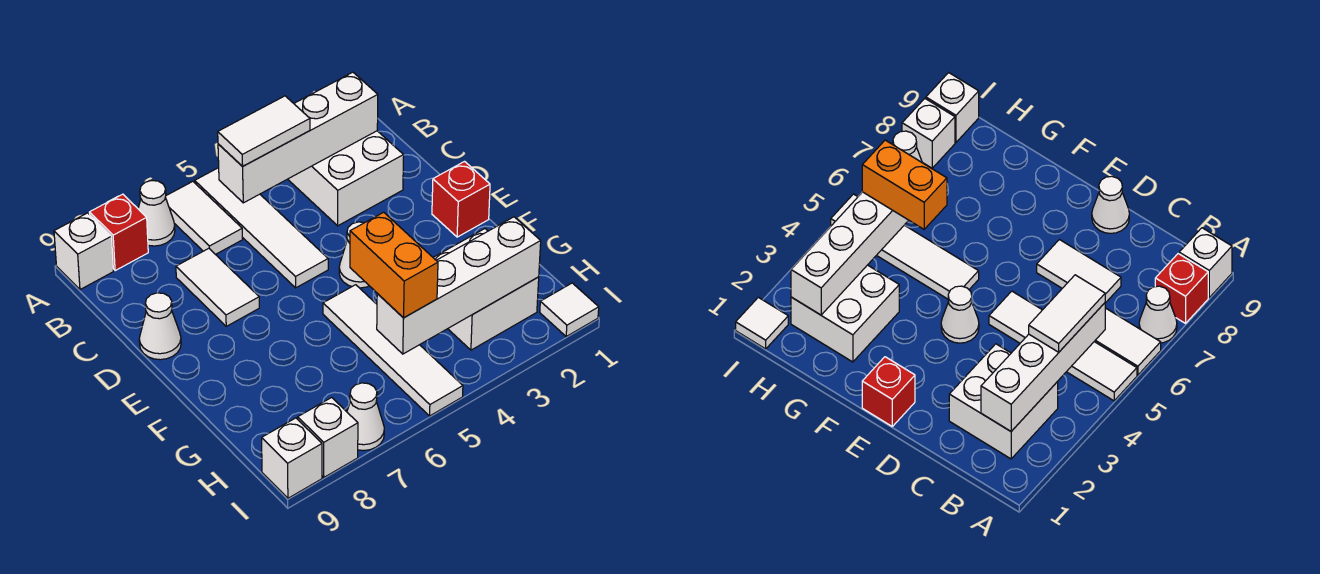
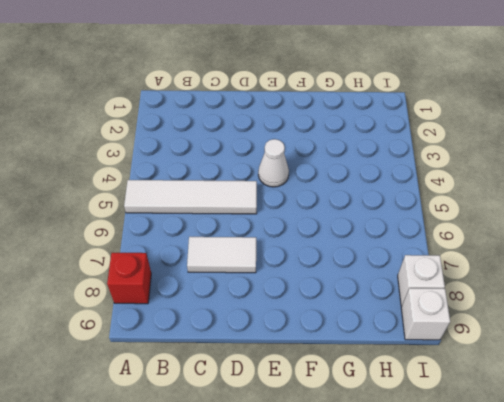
none -> white tile A6:B6 level 1
none -> white cone A7 level 1
none -> white brick A9 level 1

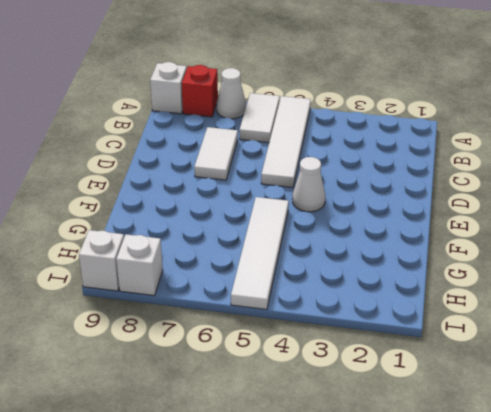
none -> white brick B2:C3 level 1
none -> white cone D9 level 1
none -> red brick E1 level 1

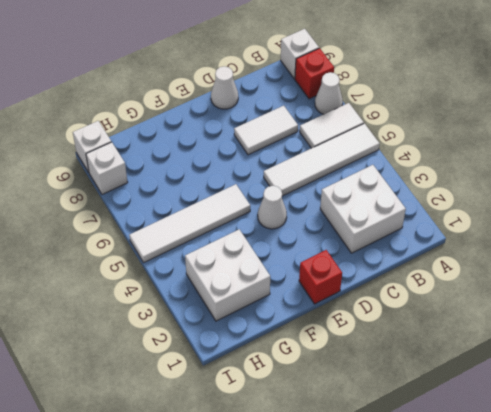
none -> white tile I1 level 1
none -> white cone I7 level 1
none -> white brick B2:B5 level 2

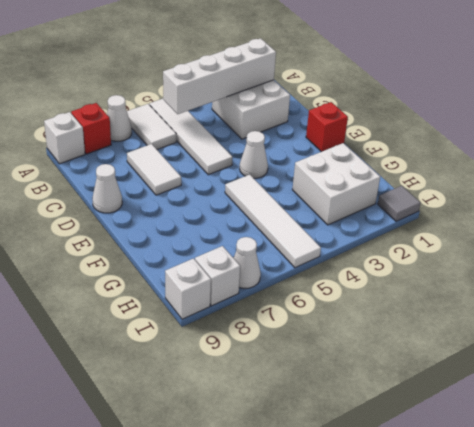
grey tile I1 level 1 -> white tile I1 level 1
none -> white brick H2:H5 level 2
none -> white tile B4:B5 level 3
none -> orange brick G5:H5 level 3

